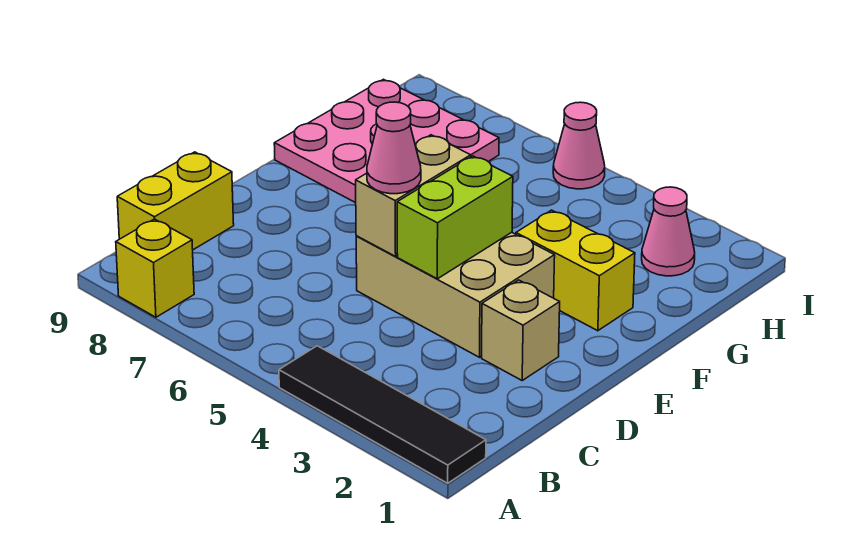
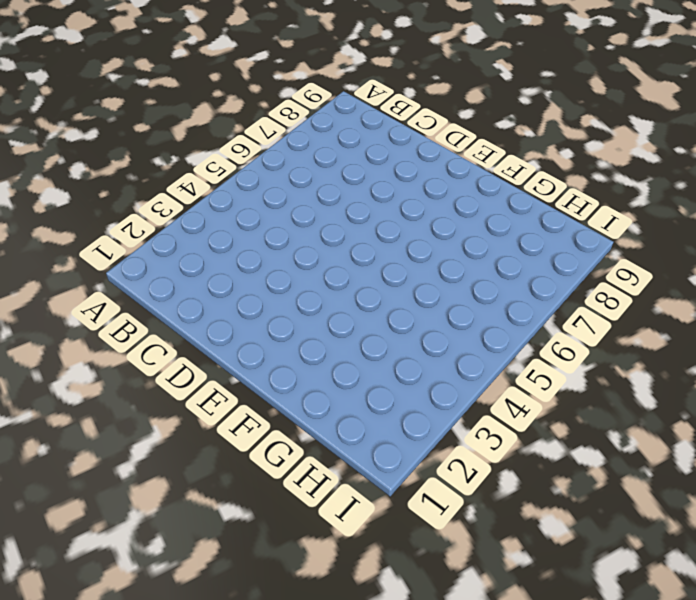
none -> black tile A1:A4 level 1
none -> yellow brick A8 level 1
none -> yellow brick B9:C9 level 1

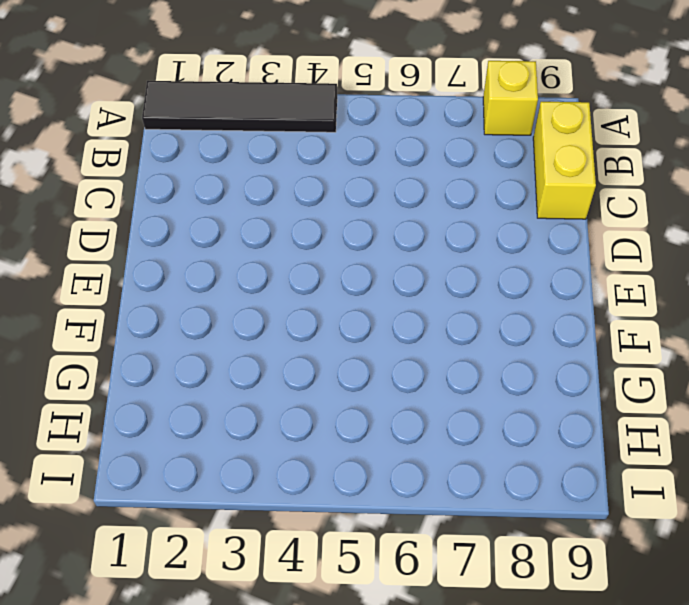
none -> tan brick D2 level 1
none -> tan brick D3:E5 level 1
none -> yellow brick F2:F3 level 1

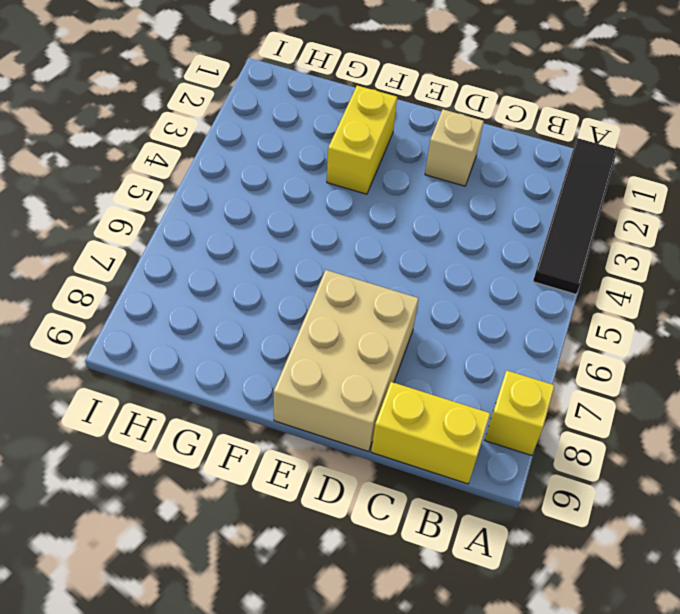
tan brick D7:E9 level 1 -> tan brick D3:E5 level 1
none -> pink plate F7:H9 level 1
none -> pink cone H2 level 1
none -> pink cone I5 level 1

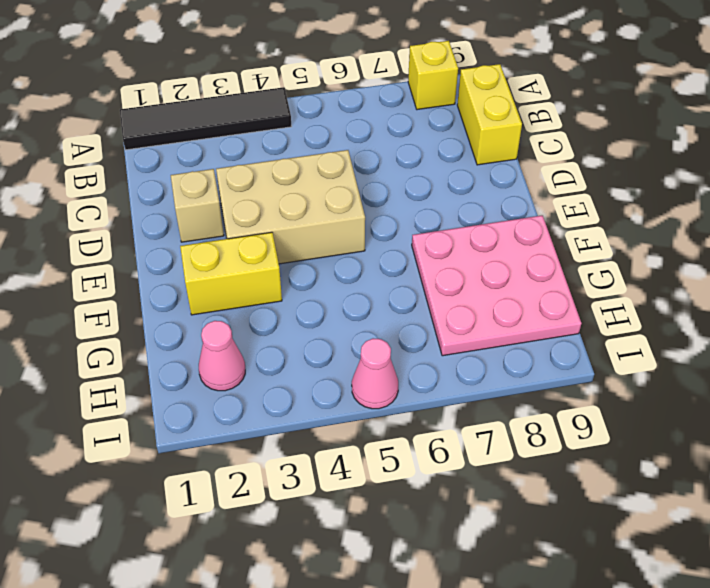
none -> lime brick D4:E4 level 2
none -> tan brick D5:E5 level 2
none -> pink cone D5 level 3

